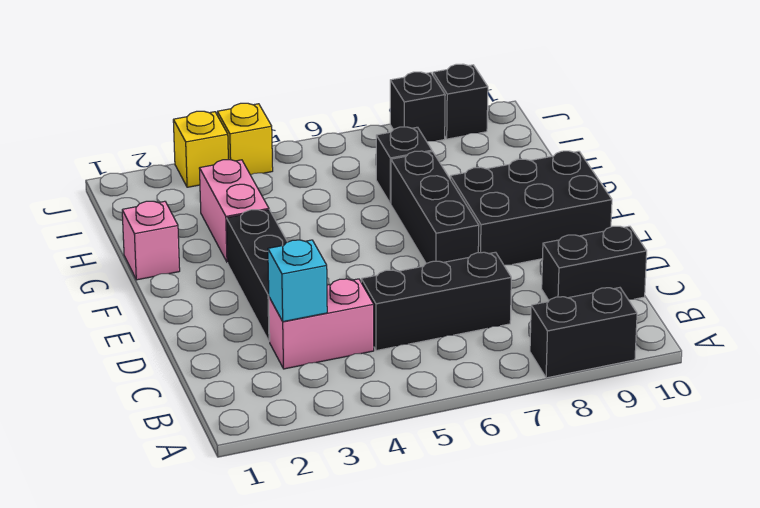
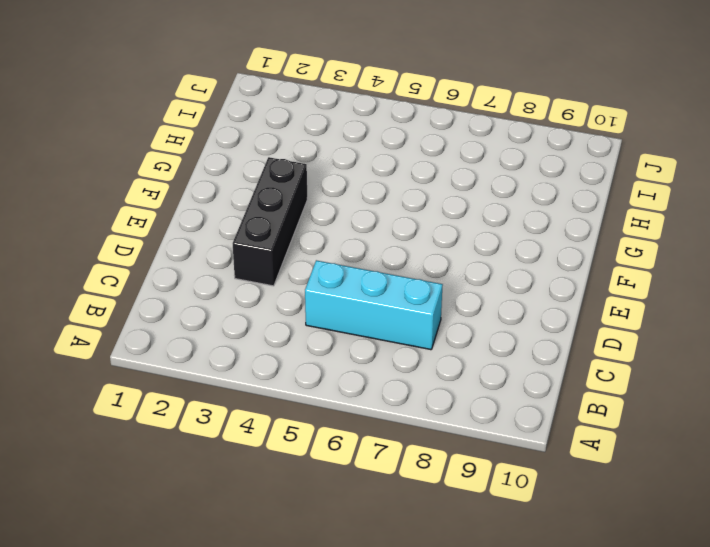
cyan brick C5:C7 level 1 -> black brick C5:C7 level 1
none -> black brick A8:A9 level 1
none -> pink brick C3:C4 level 1
none -> black brick C9:C10 level 1

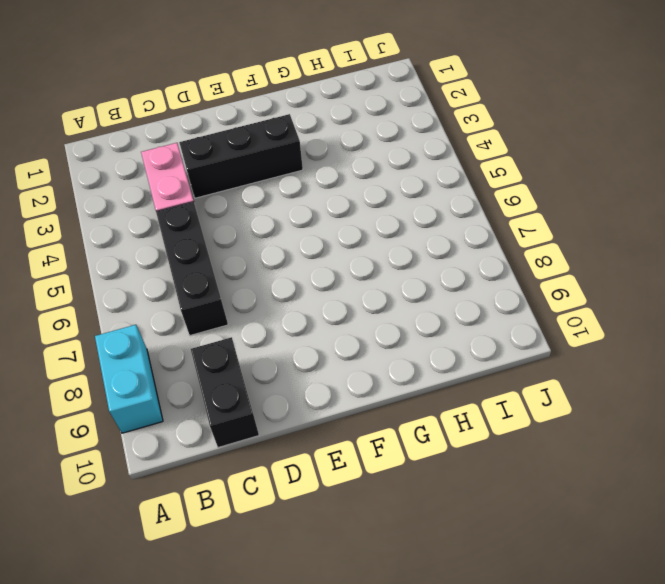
cyan brick A8:A9 level 1 -> black brick A8:A9 level 1
none -> black brick E7:G7 level 1
none -> black brick E8:F10 level 1
none -> pink brick G1 level 1

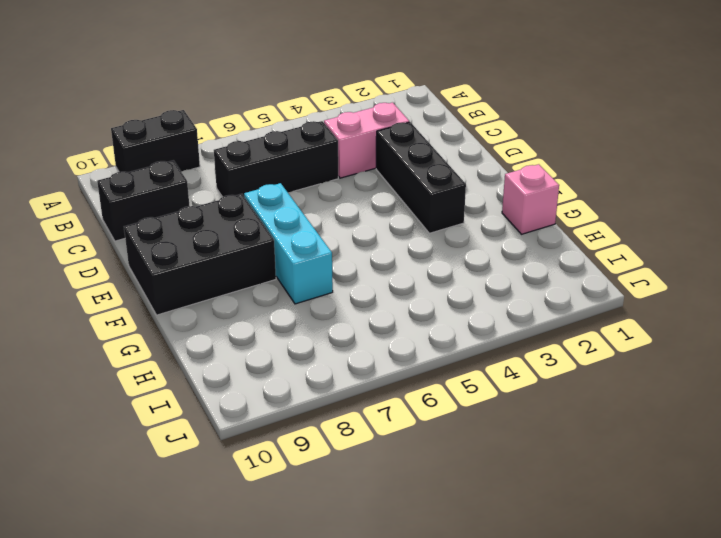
cyan brick E7:G7 level 1 -> black brick E7:G7 level 1
none -> pink brick G3:H3 level 1
none -> black brick H7 level 1
none -> yellow brick J3 level 1

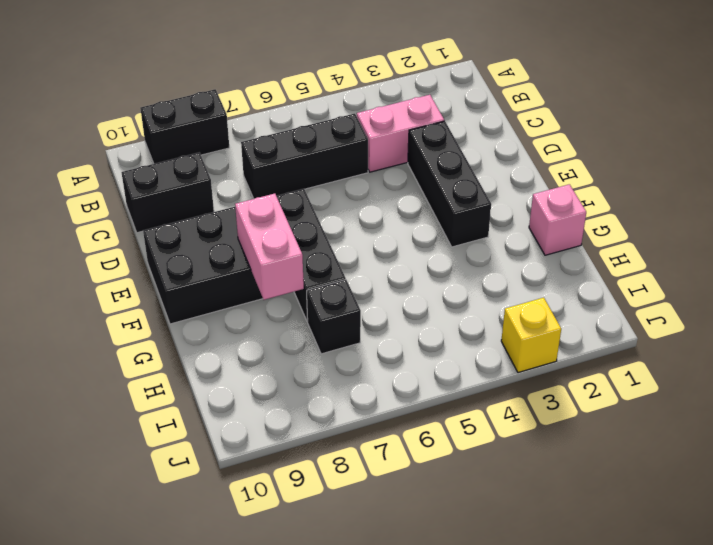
pink brick F8:G8 level 2 -> pink brick G3:H3 level 1
none -> yellow brick J4 level 1
none -> black brick J8 level 1
none -> black brick J9 level 1

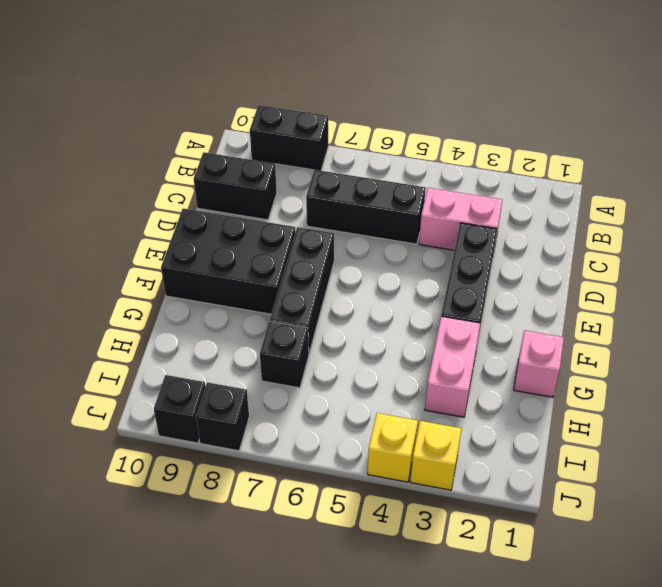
none -> cyan brick C3 level 2

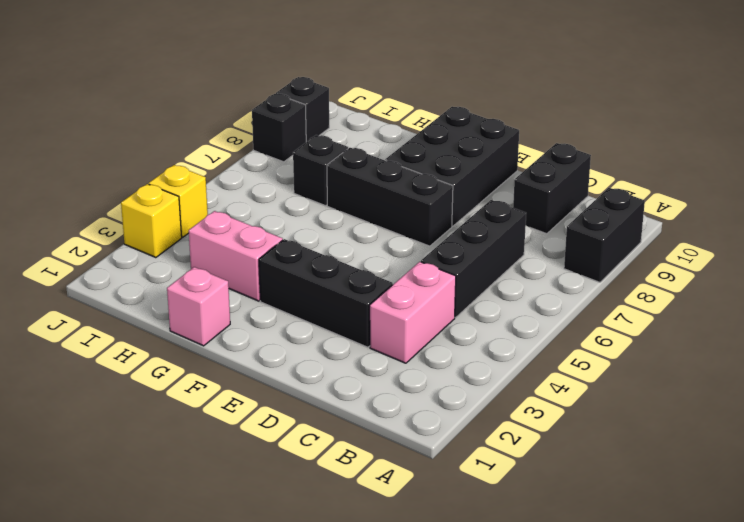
none -> cyan brick C3 level 2

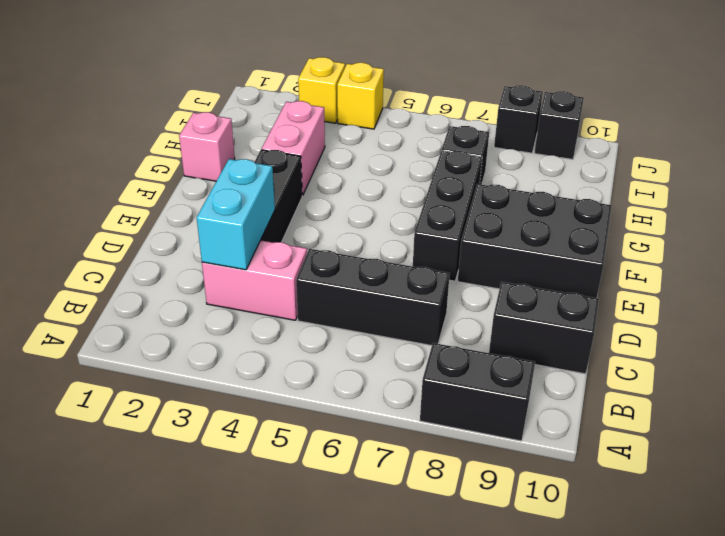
cyan brick C3:D3 level 2 -> cyan brick C3 level 2

